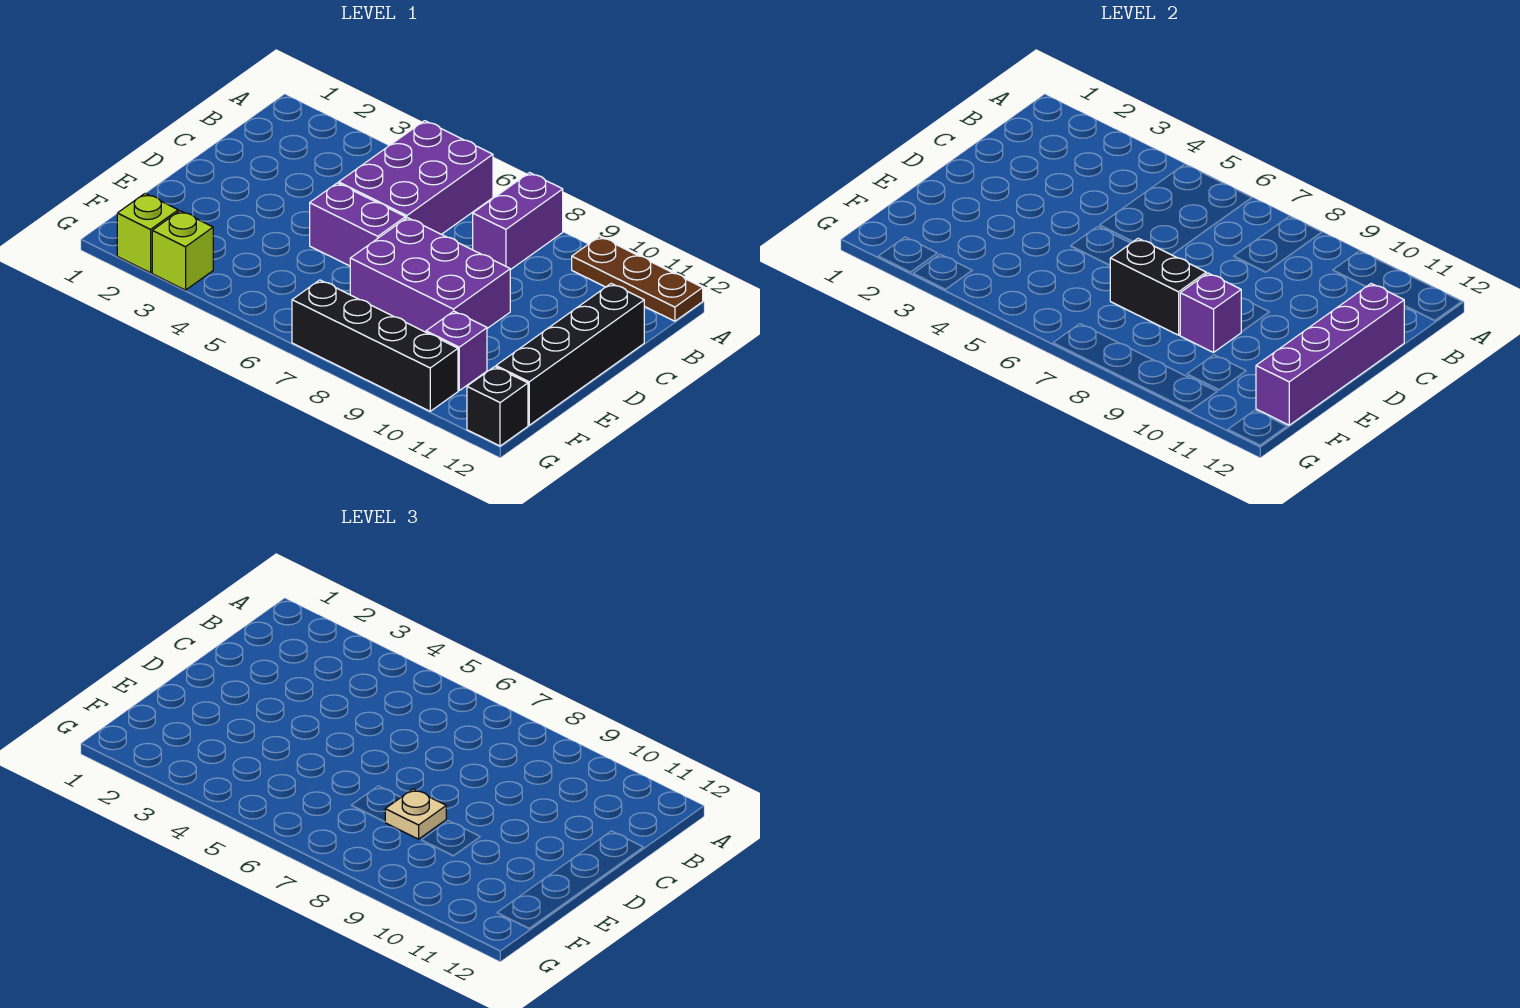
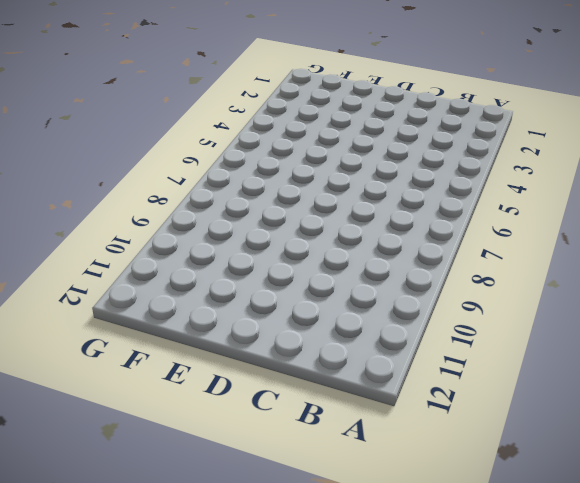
none -> purple brick A5:C6 level 1
none -> purple brick A8:B8 level 1
none -> brown plate A10:A12 level 1

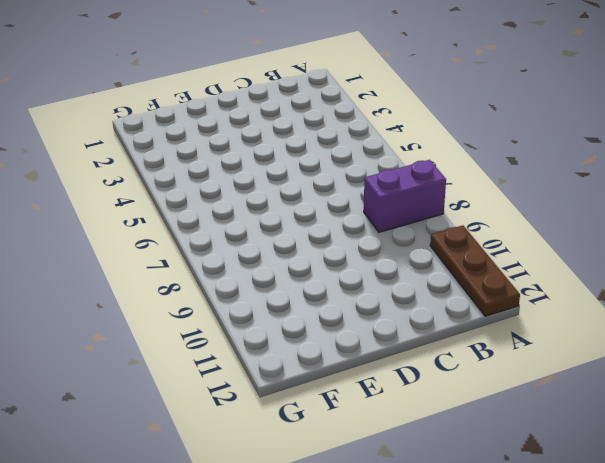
none -> purple brick A5:C6 level 1
none -> black brick C12:F12 level 1
none -> purple brick D5:D6 level 1

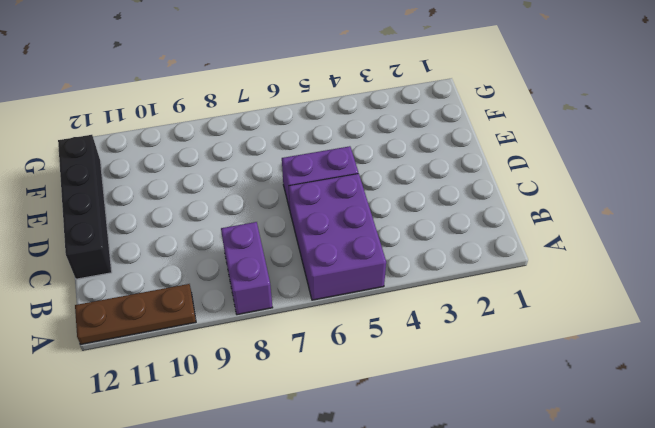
none -> purple brick D7:E9 level 1
none -> purple brick F10 level 1
none -> lime brick G2 level 1

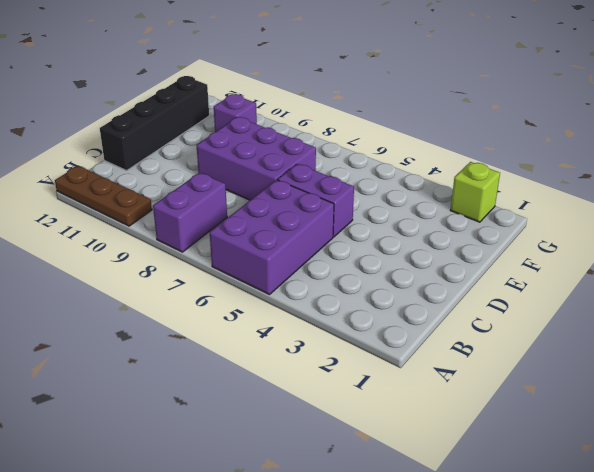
none -> lime brick G3 level 1
none -> black brick G7:G10 level 1
none -> black brick G12 level 1

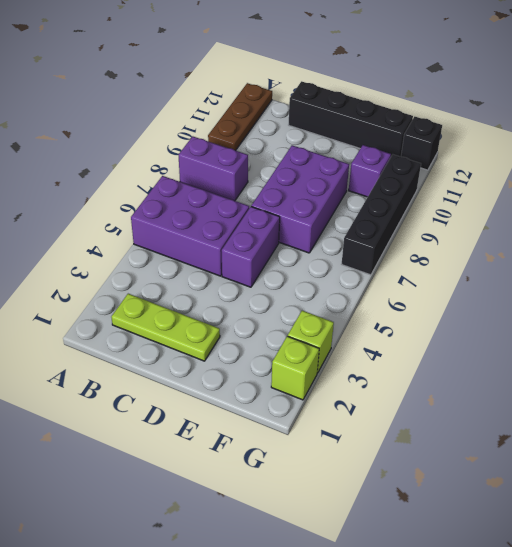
lime plate B2:D2 level 1 -> none
none -> purple brick C12:F12 level 2
none -> black brick E7:E8 level 2
none -> purple brick E9 level 2

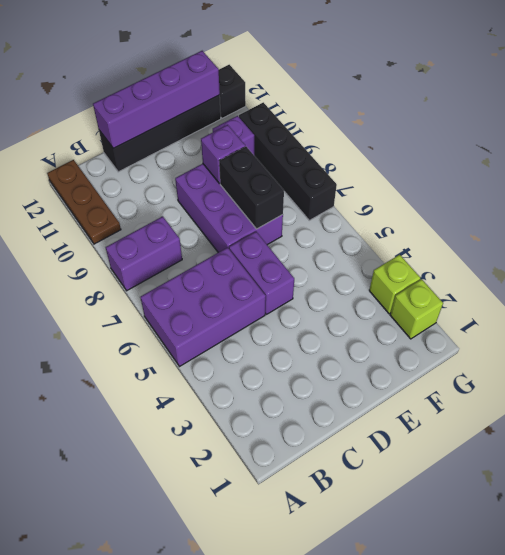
none -> tan plate E8 level 3

